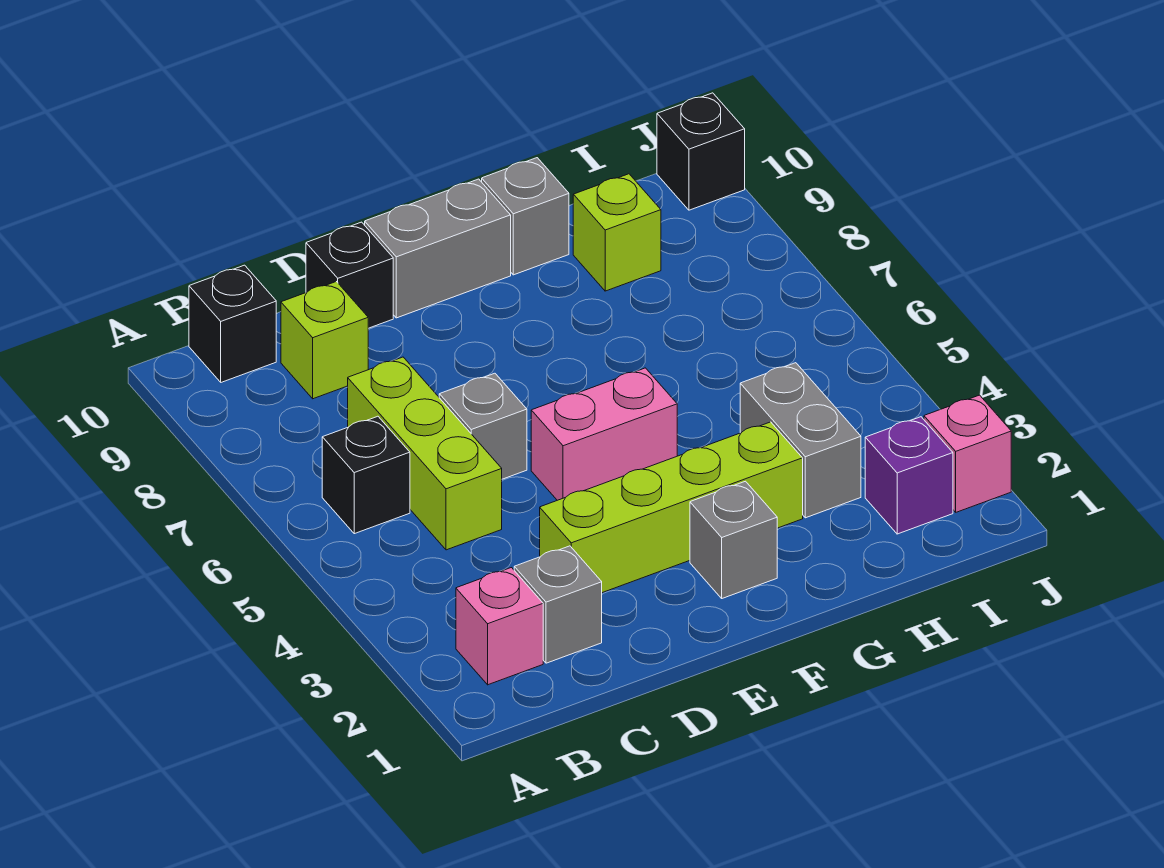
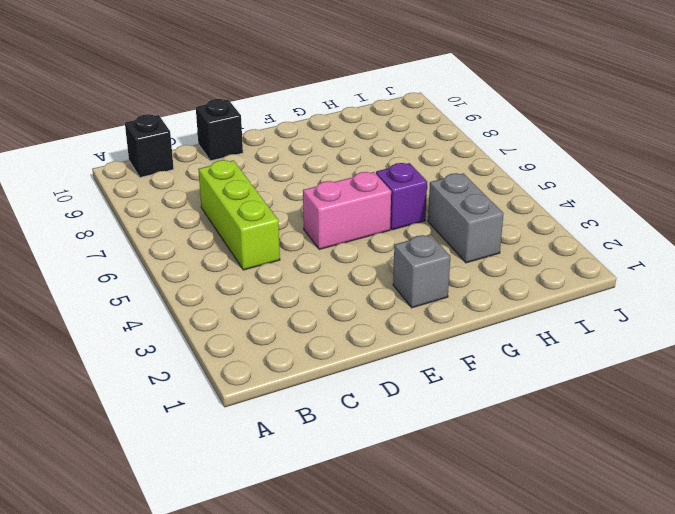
purple brick G5 level 1 -> purple brick I2 level 1
none -> pink brick B2 level 1
none -> black brick B6 level 1
none -> grey brick C2 level 1

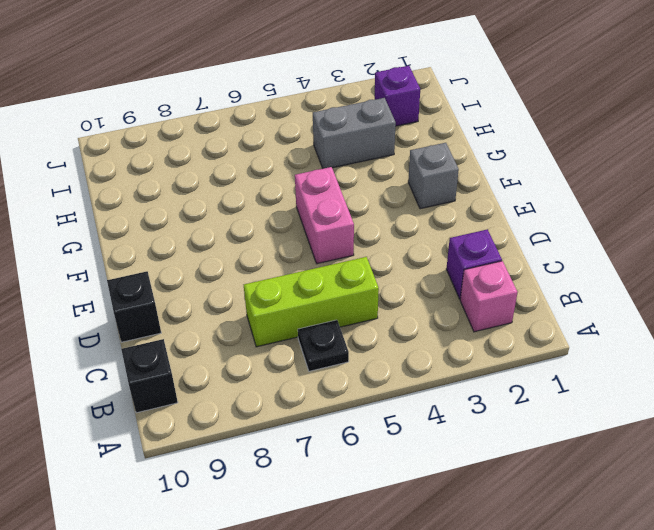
black plate B6 level 1 -> black brick B6 level 1
purple brick C2 level 1 -> grey brick C2 level 1
none -> lime brick C9 level 1
none -> lime brick D3:G3 level 1
none -> grey brick D6 level 1

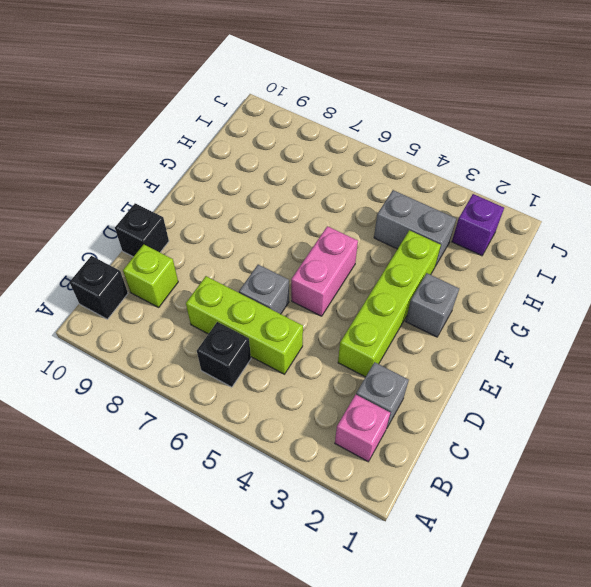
none -> grey brick E10:F10 level 1
none -> grey brick G10 level 1
none -> lime brick H9 level 1

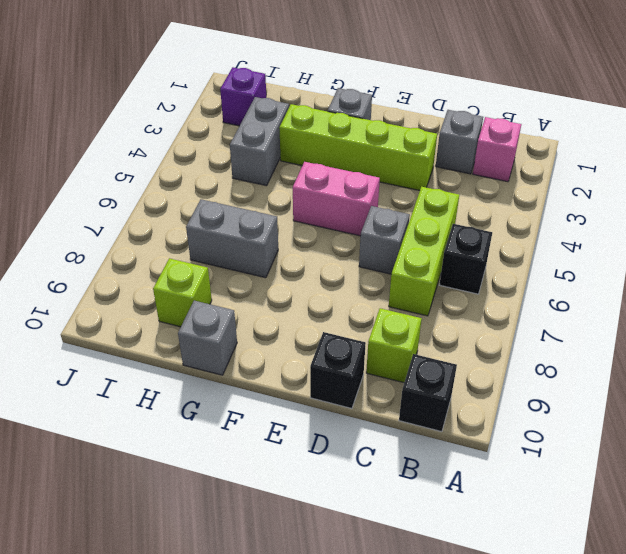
grey brick G7:H7 level 1 -> grey brick E10:F10 level 1
none -> pink brick J2 level 1
none -> black brick J10 level 1

